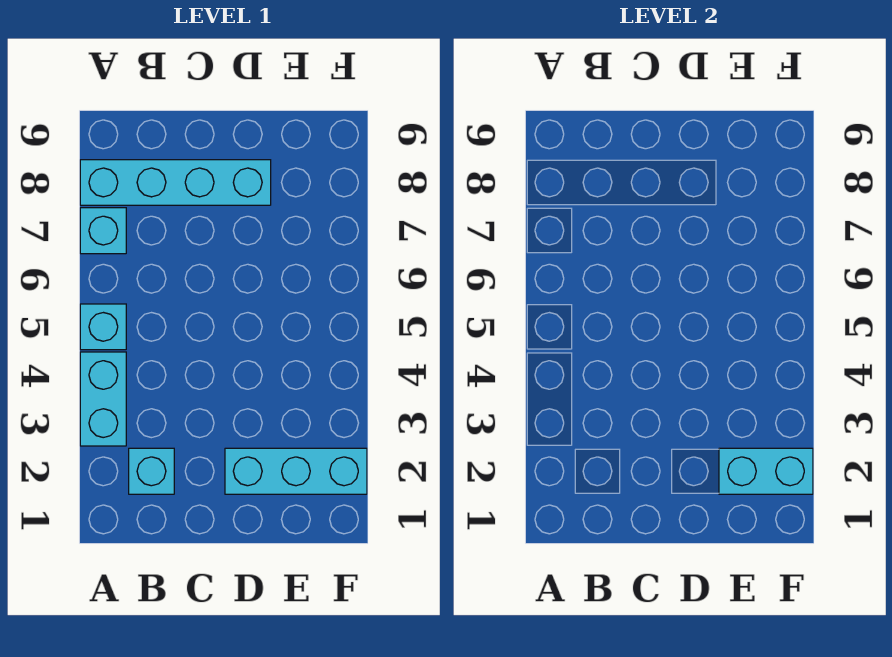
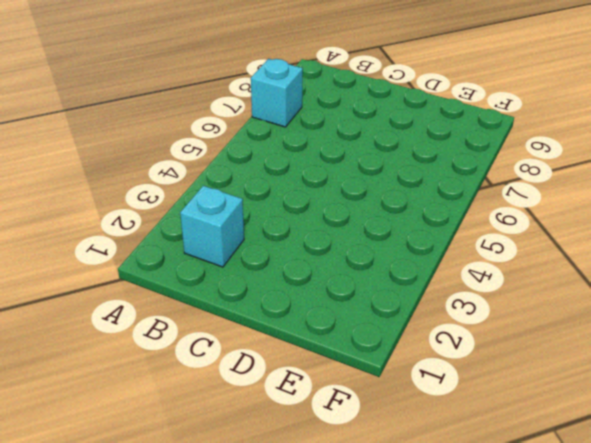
none -> cyan brick A3:A4 level 1
none -> cyan brick A5 level 1

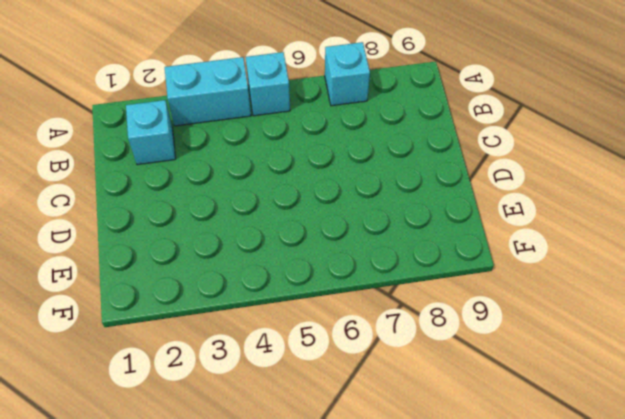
none -> cyan brick A8:D8 level 1
none -> cyan brick D2:F2 level 1

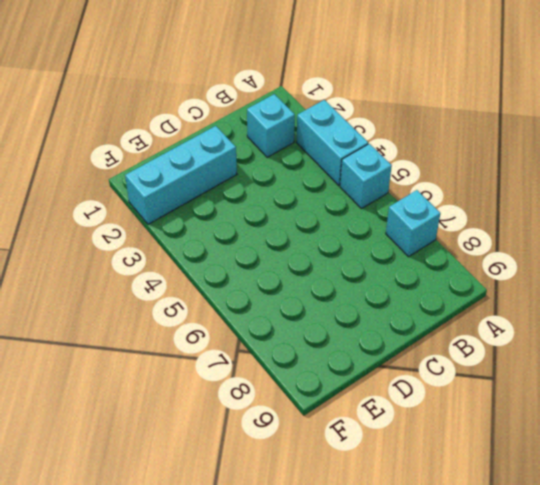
none -> cyan brick A8:D8 level 1
none -> cyan brick E2:F2 level 2

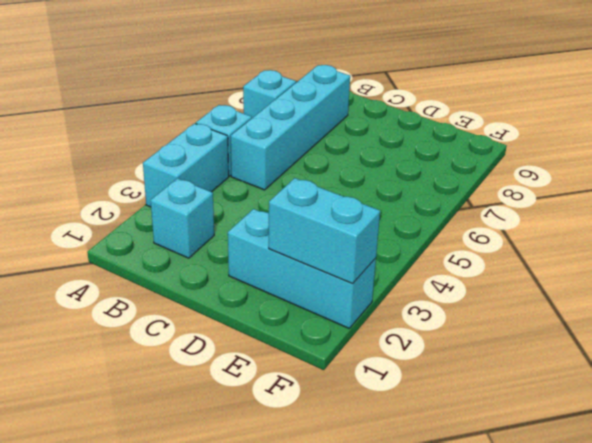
cyan brick B5:B8 level 1 -> cyan brick A8:D8 level 1

